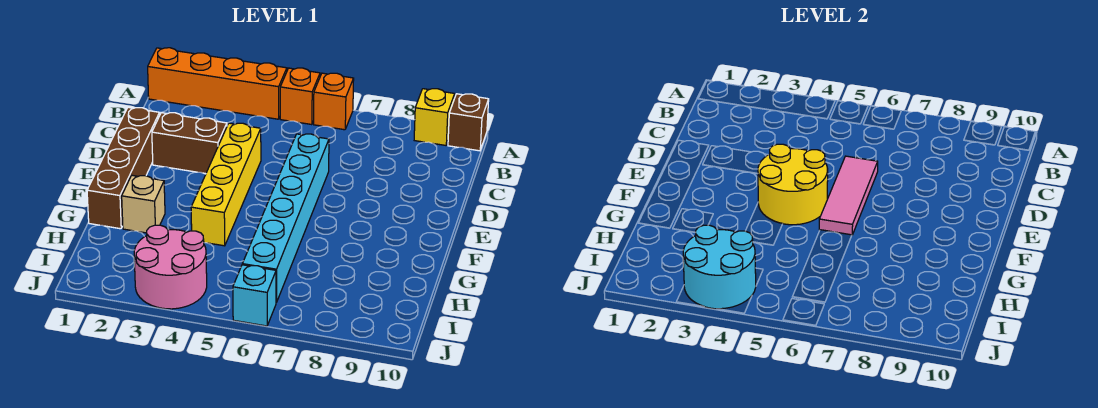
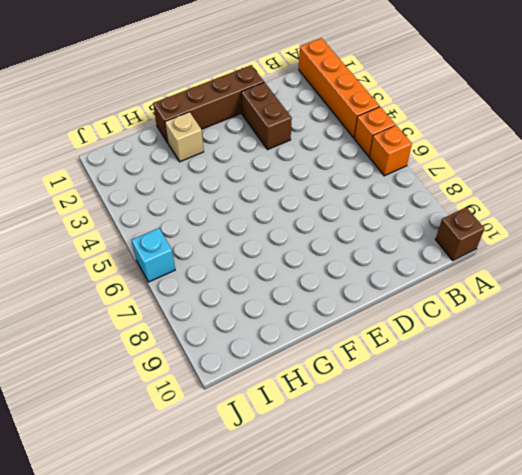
none -> yellow brick A9 level 1
none -> yellow brick D4:G4 level 1
none -> cyan brick D6:I6 level 1

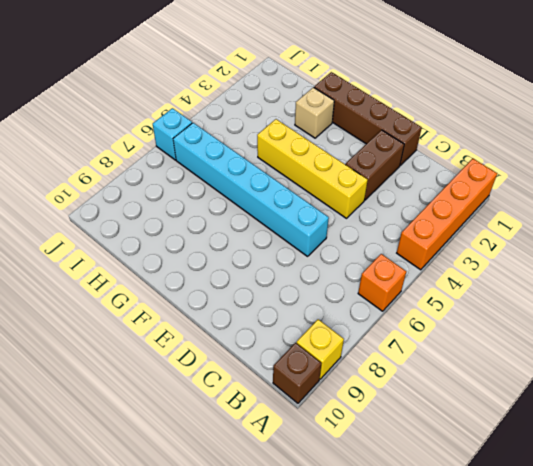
none -> orange brick A5 level 1
none -> pink round brick I3:J4 level 1
none -> pink tile D6:F6 level 2

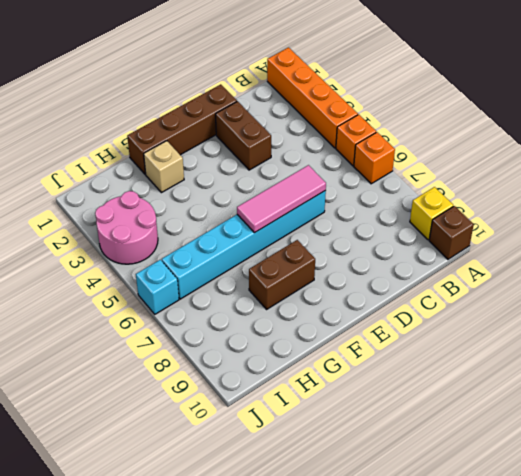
brown brick F8:G8 level 1 -> none
none -> yellow brick D4:G4 level 1
none -> yellow round brick E4:F5 level 2
none -> cyan round brick I3:J4 level 2

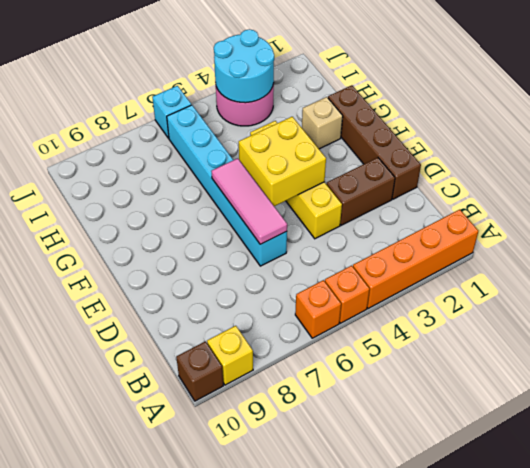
yellow brick E4:F5 level 2 -> yellow round brick E4:F5 level 2

